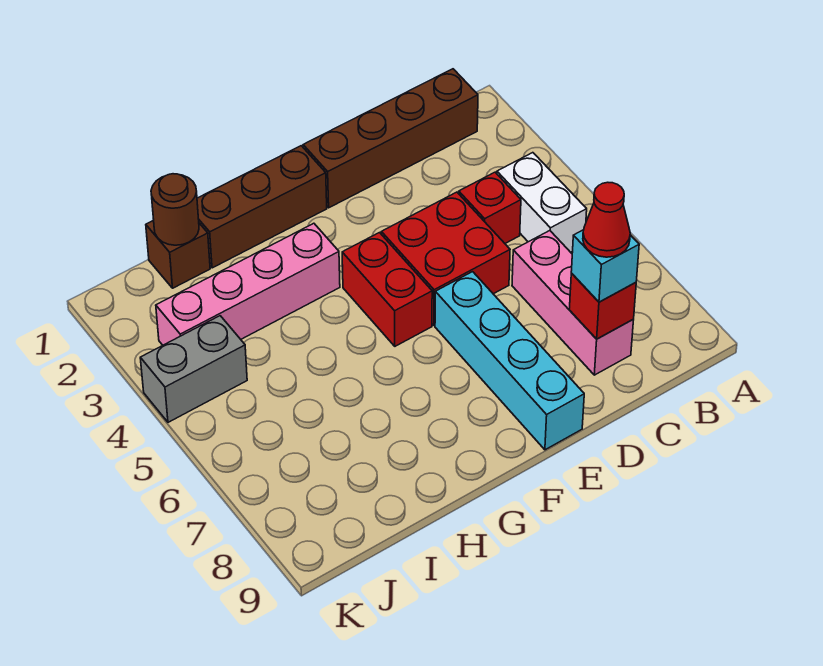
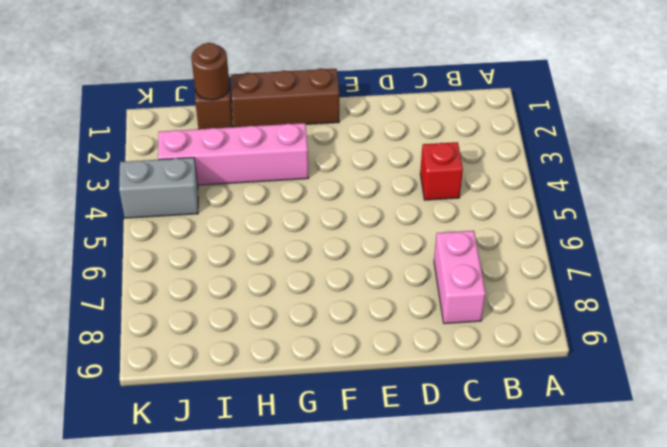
pink brick C7:C8 level 1 -> pink brick C6:C8 level 1
none -> brown brick B1:E1 level 1
none -> white brick B4:B5 level 1
none -> red brick D4:E5 level 1

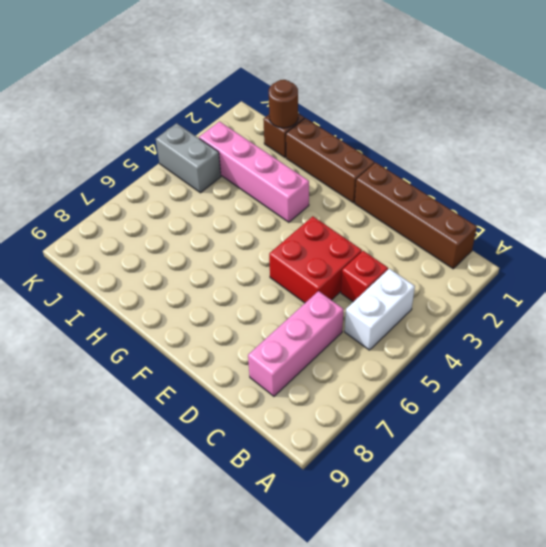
none -> cyan brick E6:E9 level 1
none -> red brick F4:F5 level 1
none -> red brick C8 level 2

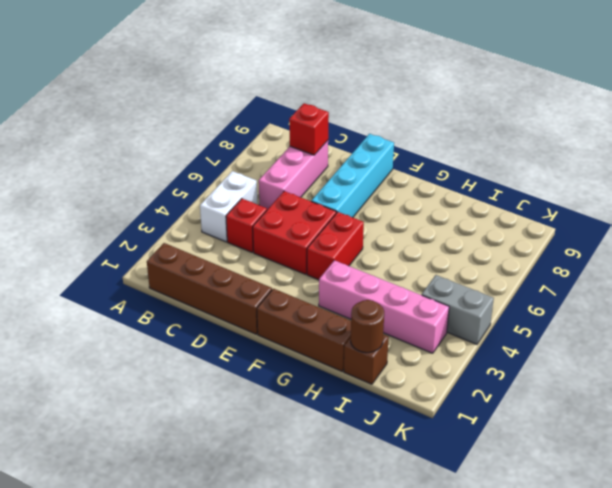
none -> cyan brick C8 level 3
none -> red cone C8 level 4

